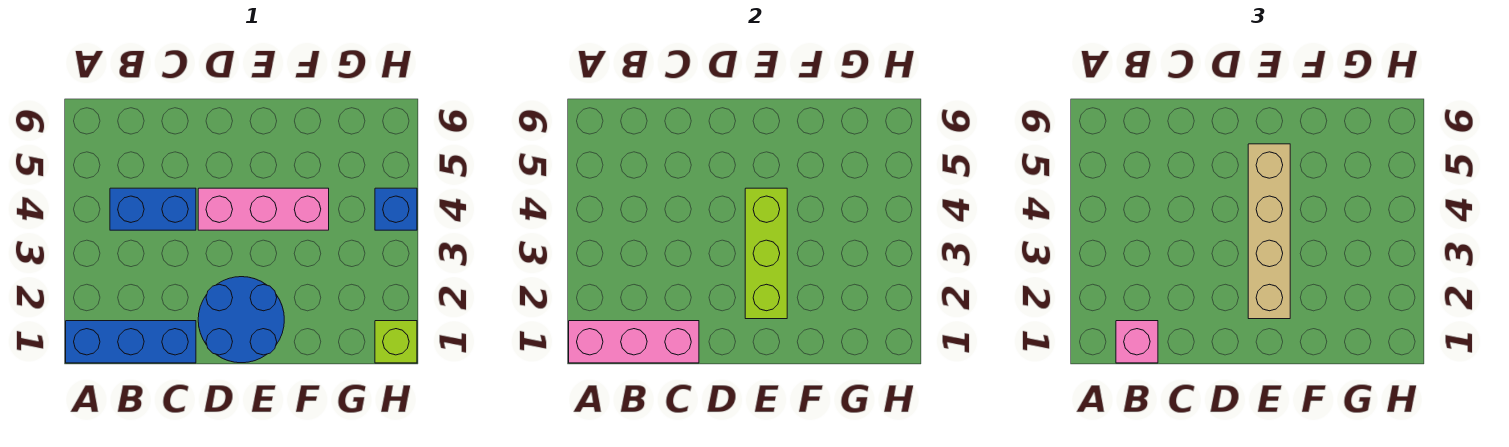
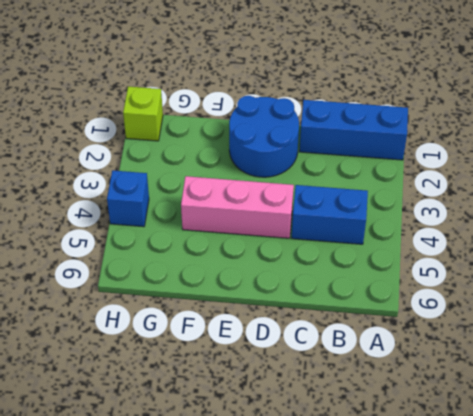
none -> pink brick A1:C1 level 2
none -> lime brick E2:E4 level 2

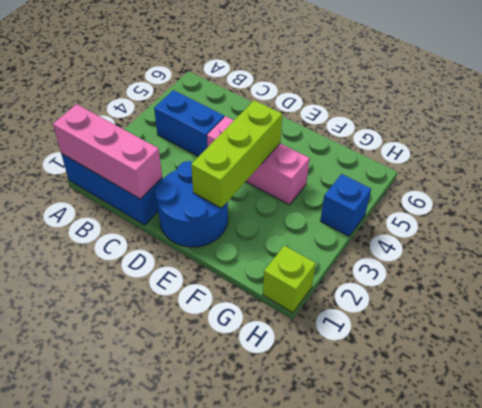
none -> pink brick B1 level 3
none -> tan brick E2:E5 level 3

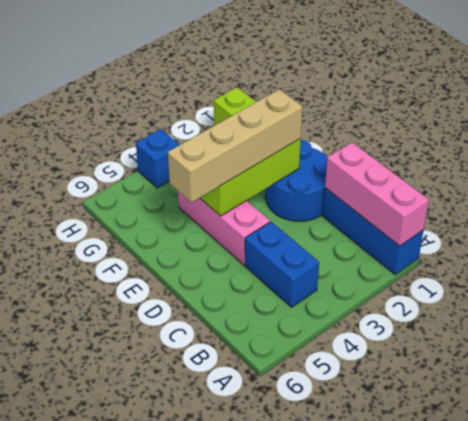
none -> pink brick B1 level 3

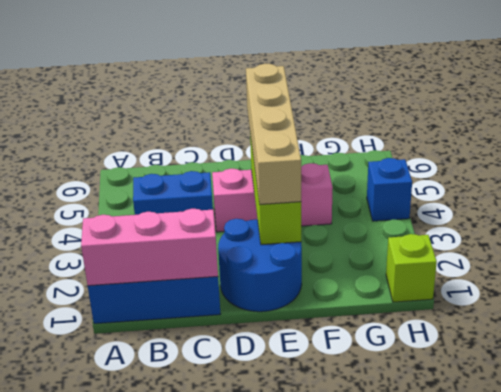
none -> pink brick B1 level 3

